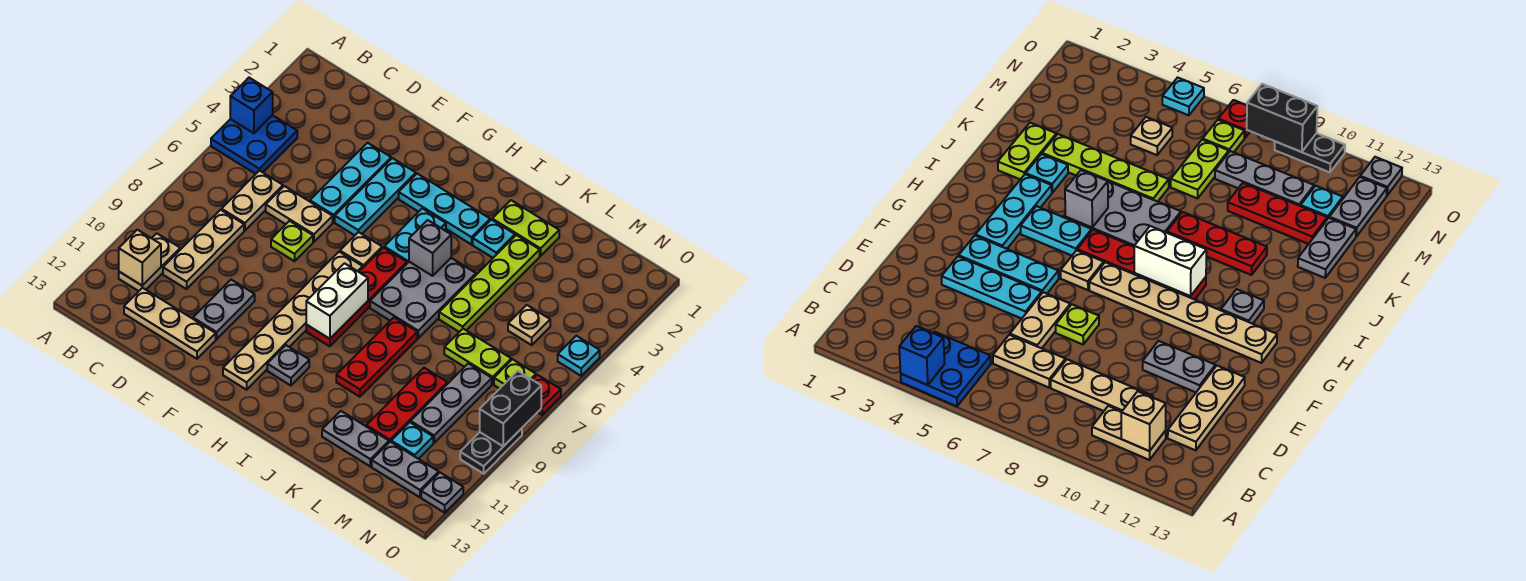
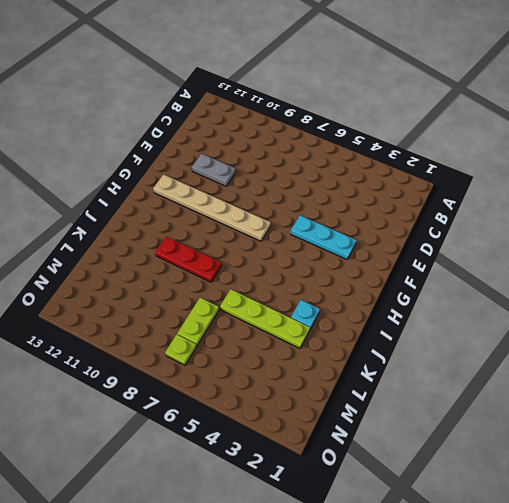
none -> blue plate A4:B5 level 1
none -> tan plate B10:B11 level 1
none -> tan plate C6:C7 level 1
none -> tan plate C8:C10 level 1

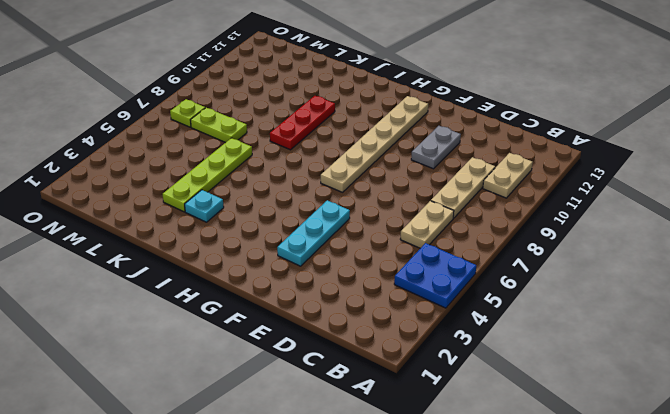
none -> tan plate C12:E12 level 1
none -> tan plate D6:E6 level 1
none -> cyan plate E3:E5 level 1
none -> lime plate E7 level 1

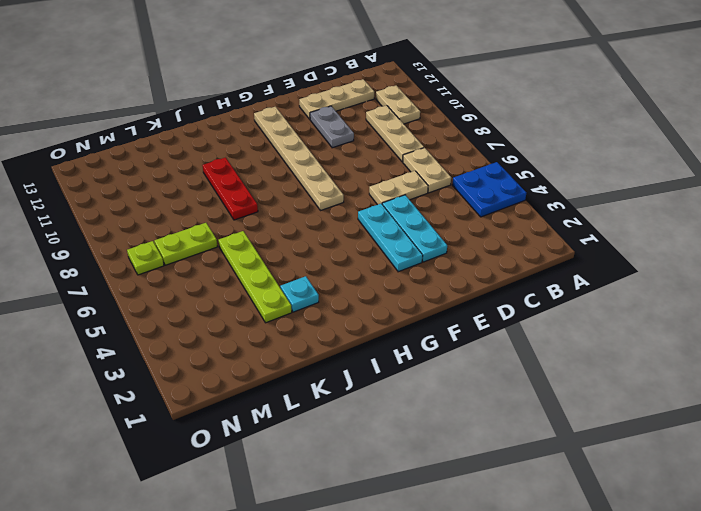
none -> lime plate E7 level 1
none -> cyan plate G3:I3 level 1
none -> tan plate G6 level 1
none -> cyan plate H4:H5 level 1

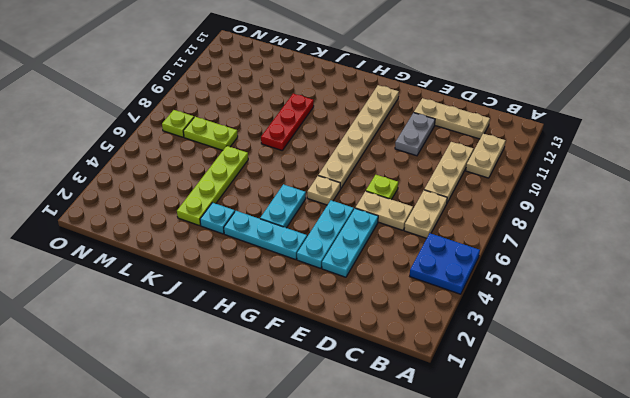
none -> red plate H6:H9 level 1
none -> grey plate H11 level 1
none -> grey plate I5:J7 level 1
none -> lime plate J2:K2 level 1

